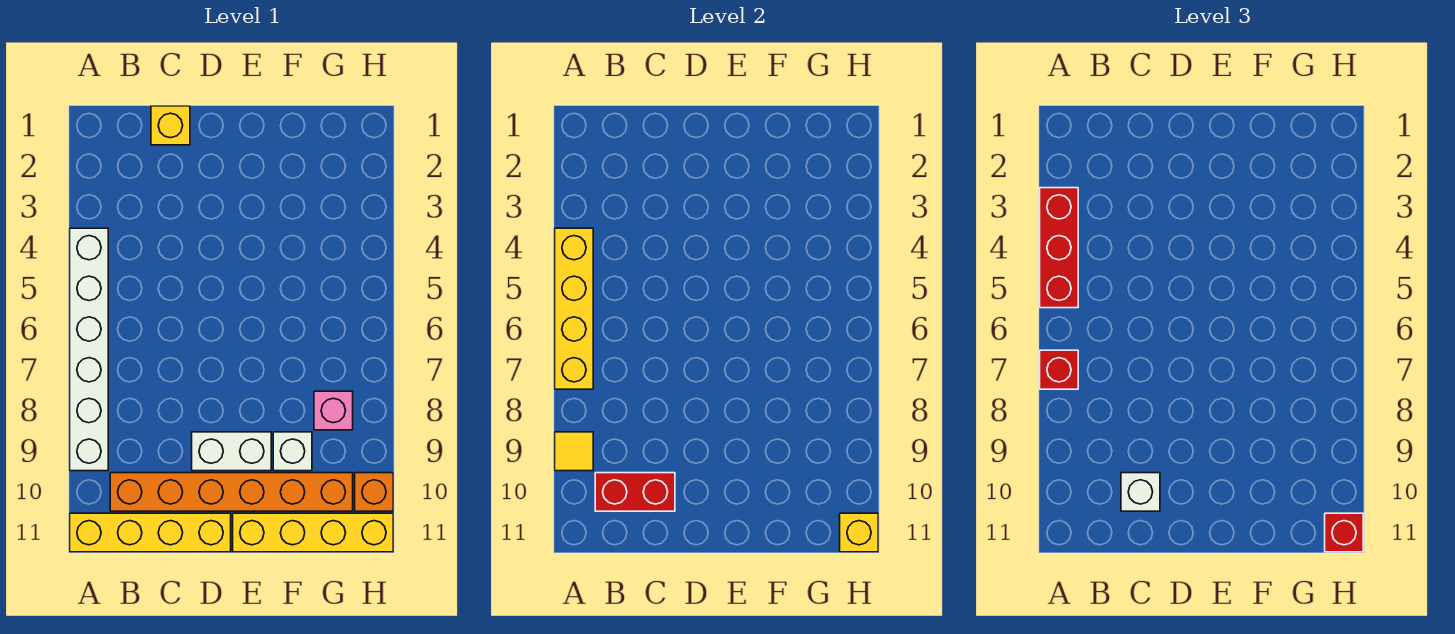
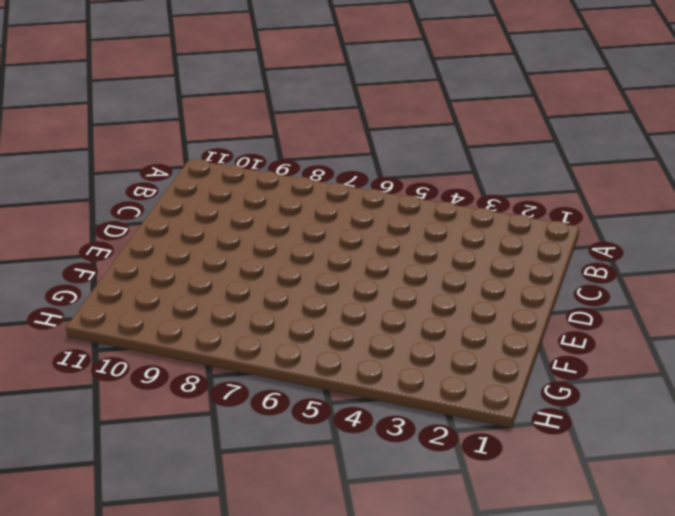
none -> white brick A4:A9 level 1
none -> yellow brick A11:D11 level 1
none -> orange brick B10:G10 level 1

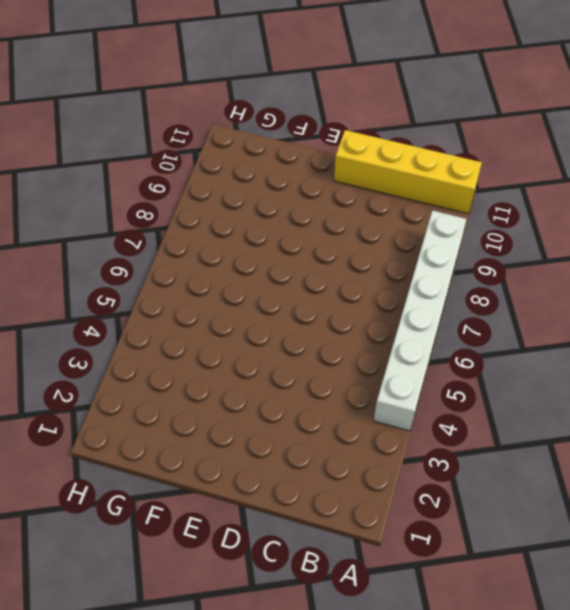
none -> orange brick B10:G10 level 1
none -> yellow brick C1 level 1
none -> white brick D9:E9 level 1

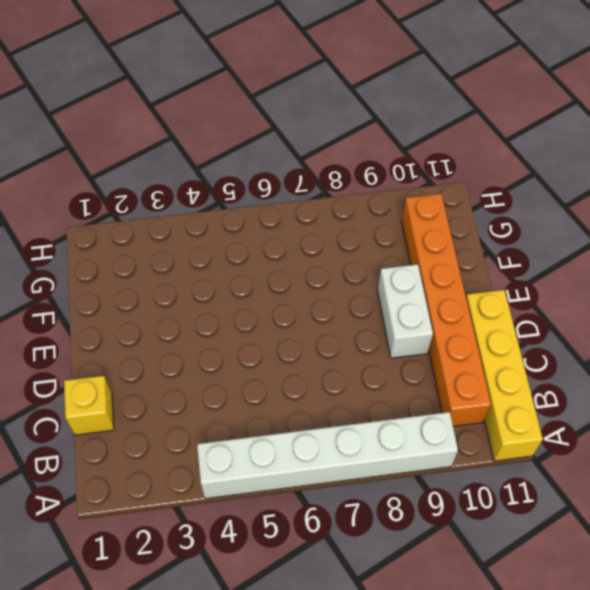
none -> yellow brick E11:H11 level 1
none -> white brick F9 level 1
none -> pink brick G8 level 1

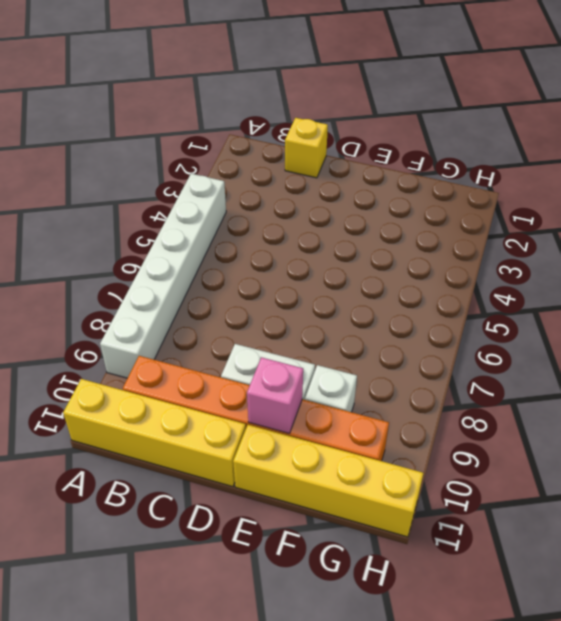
pink brick E10 level 2 -> pink brick G8 level 1
none -> orange brick H10 level 1
none -> yellow brick A4:A7 level 2
none -> yellow tile A9 level 2

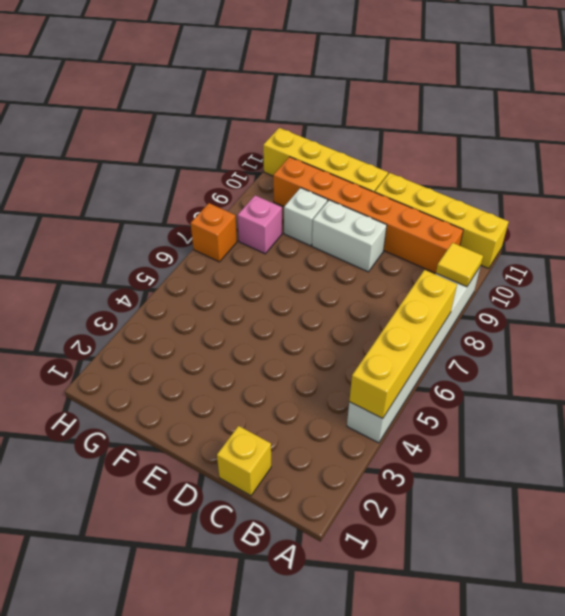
orange brick H7 level 1 -> orange brick H10 level 1
none -> red brick B10:C10 level 2
none -> yellow brick H11 level 2
none -> red brick A3:A5 level 3

